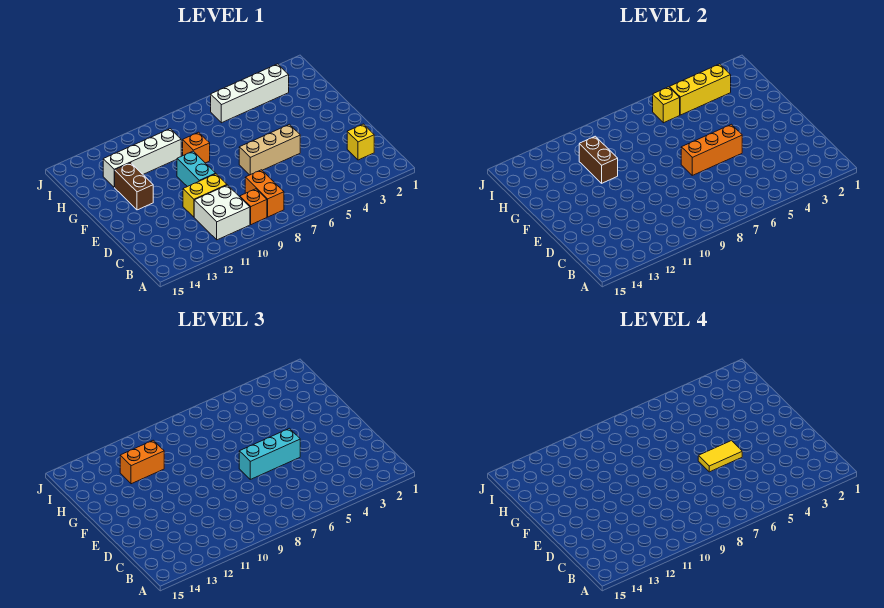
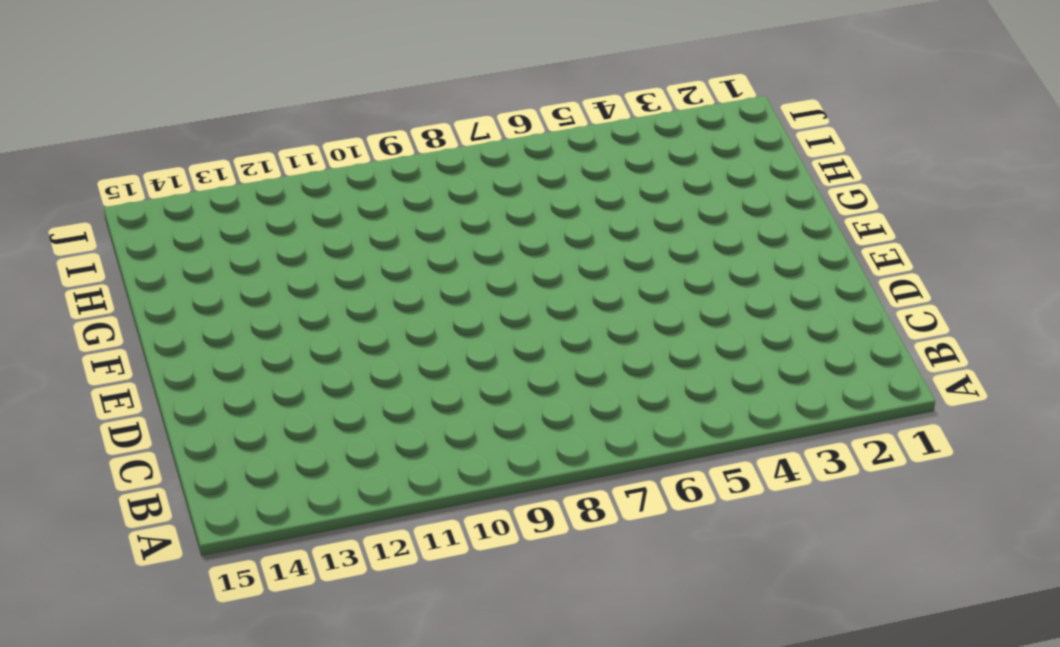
none -> orange brick B8:C8 level 1
none -> orange brick B9 level 1
none -> white brick B10:C11 level 1

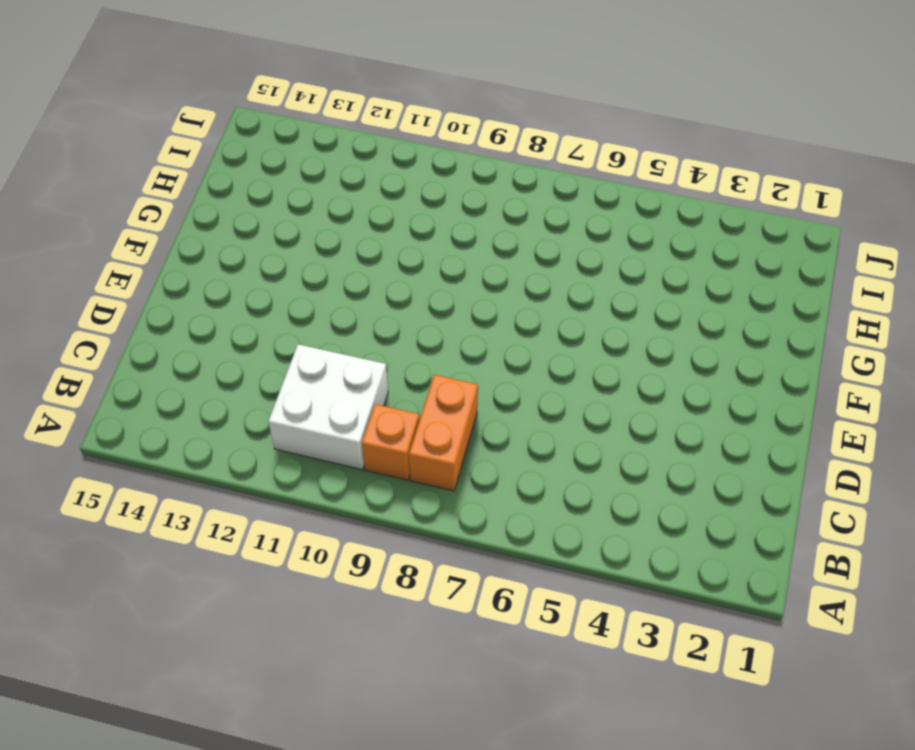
none -> yellow brick C2 level 1
none -> yellow brick D10:D11 level 1
none -> tan brick E5:E7 level 1

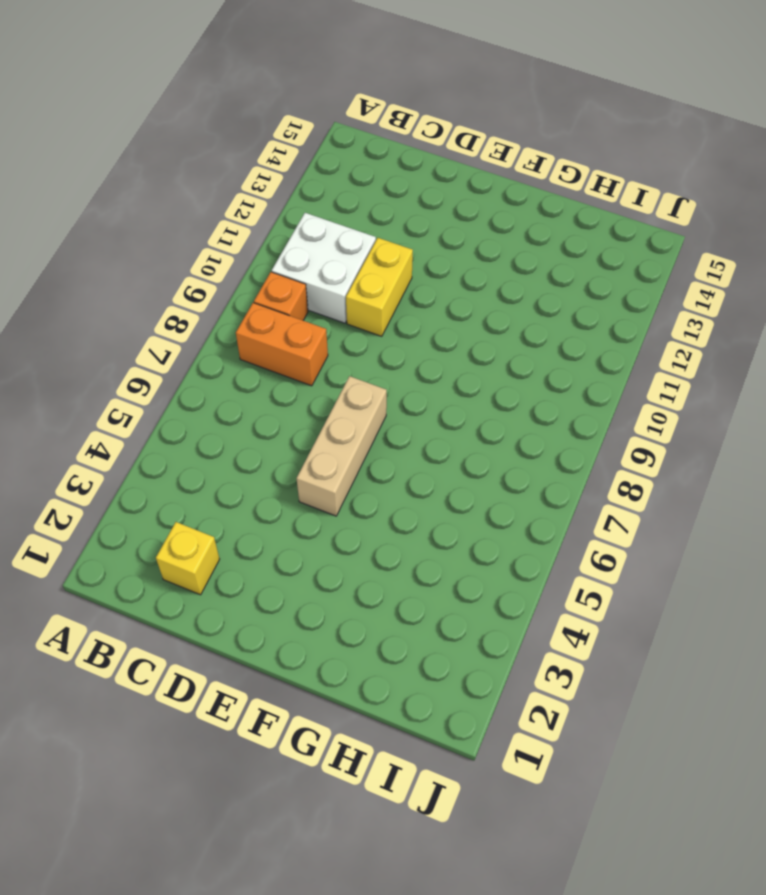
none -> cyan brick E10:F10 level 1
none -> brown brick F13:G13 level 1
none -> orange brick G9 level 1

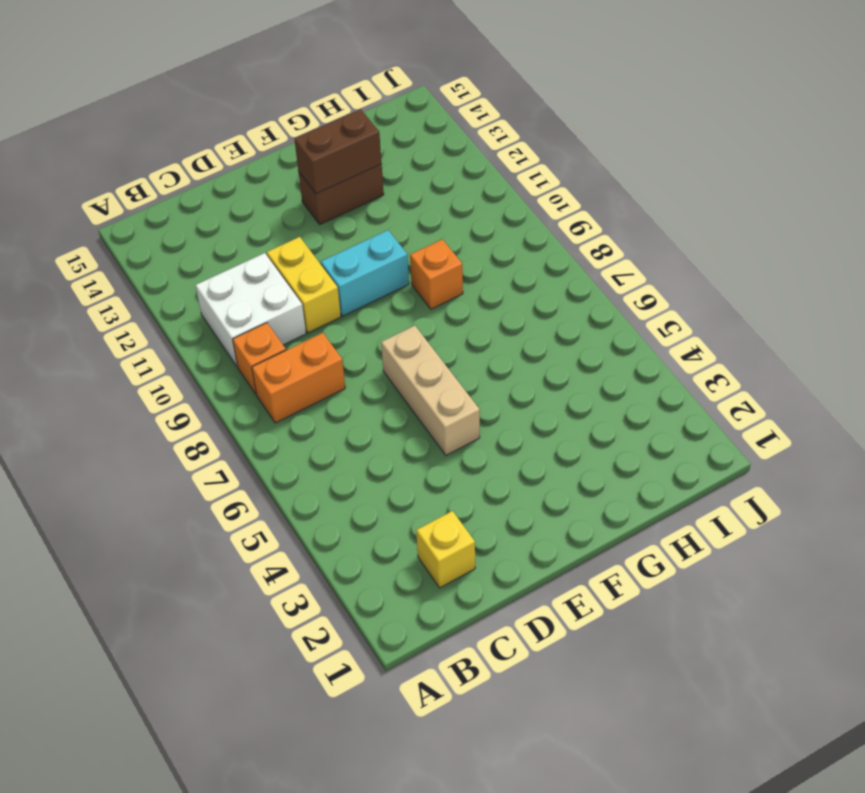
brown brick F13:G13 level 2 -> brown brick G11:H11 level 2
none -> white brick H10:H13 level 1
none -> white brick I3:I6 level 1
none -> orange brick E5:E7 level 2

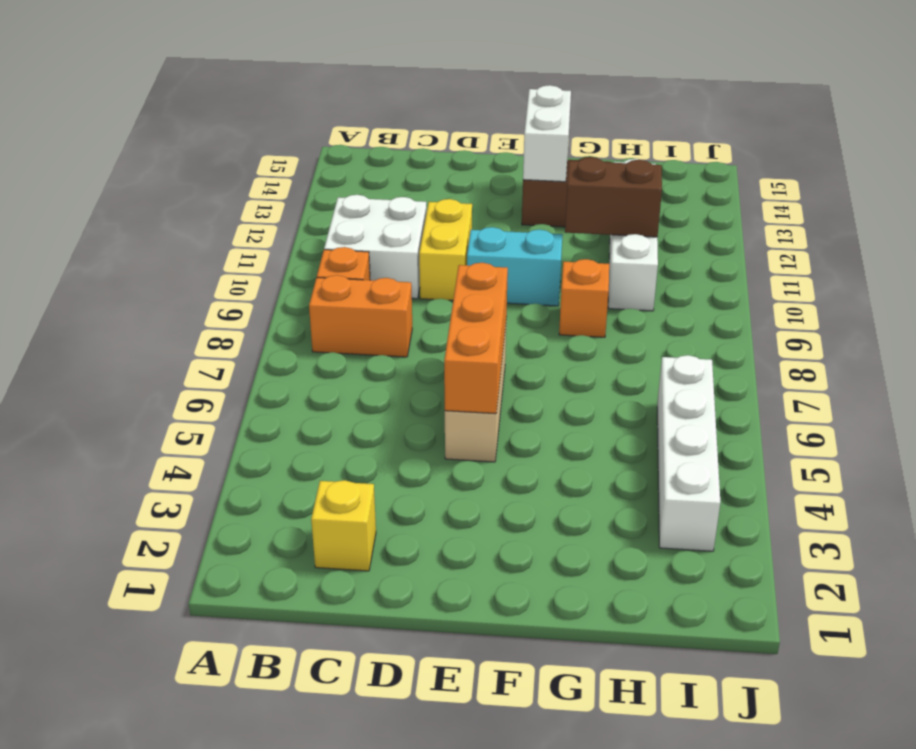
white brick F13:F14 level 2 -> none
none -> yellow brick I3:I5 level 2
none -> yellow brick I6 level 2
none -> cyan brick E5:E7 level 3

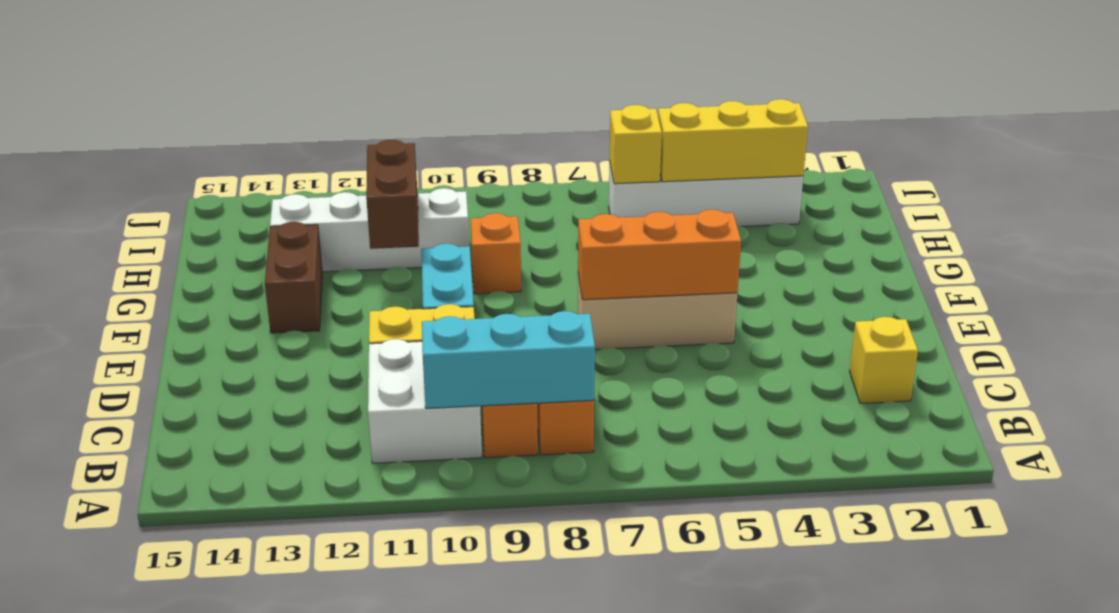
cyan brick B8:B10 level 2 -> cyan brick E5:E7 level 3
none -> orange brick H11:H12 level 3
none -> yellow tile E5:E6 level 4

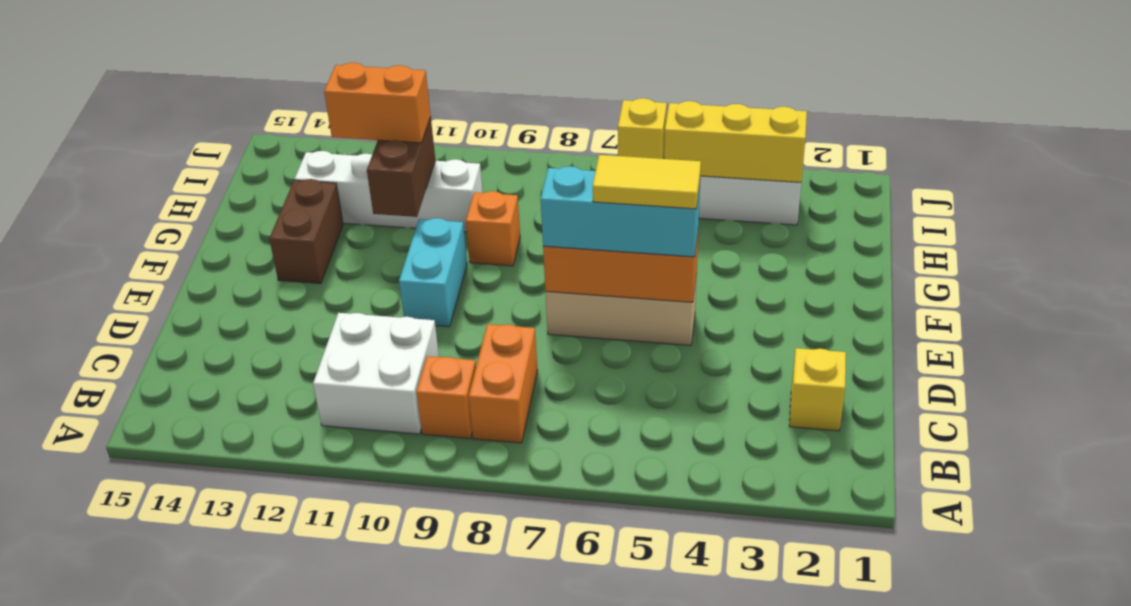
none -> yellow brick D10:D11 level 1

